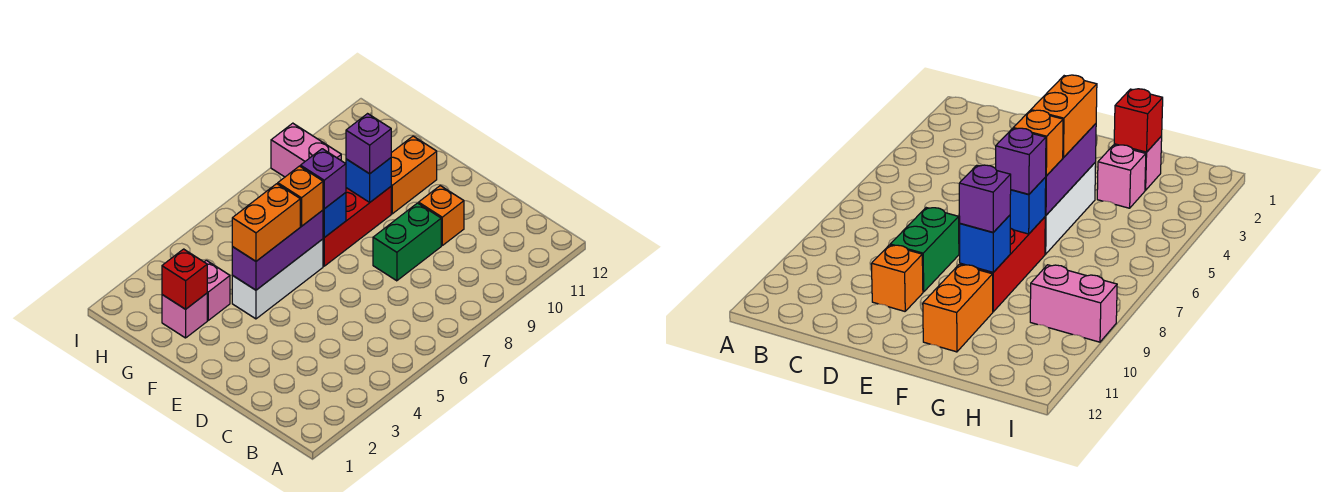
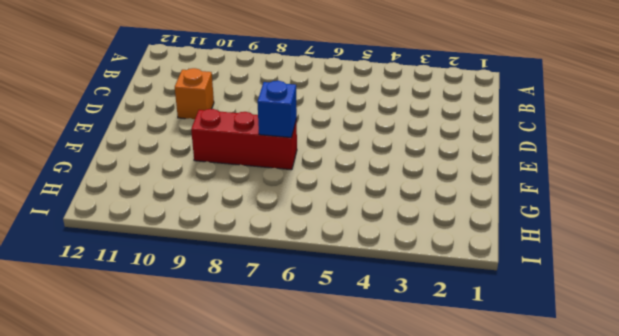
none -> green brick D8:D9 level 1
none -> white brick F4:F6 level 1
none -> orange brick F10:F11 level 1

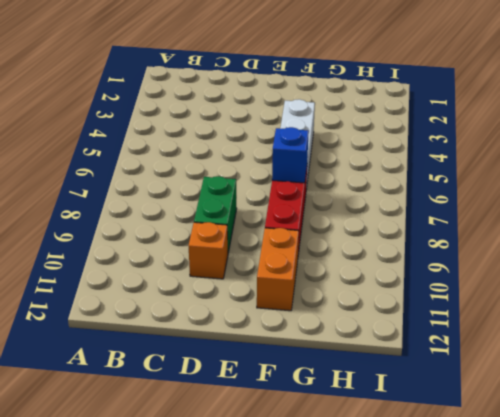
none -> pink brick G2 level 1
none -> pink brick G3 level 1
none -> pink brick H9:I9 level 1

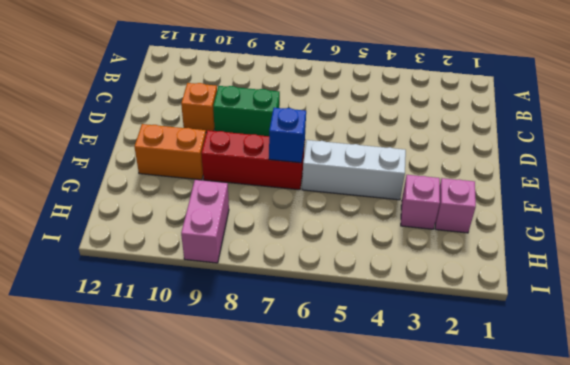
none -> purple brick F4:F6 level 2
none -> blue brick F9 level 2
none -> red brick G2 level 2

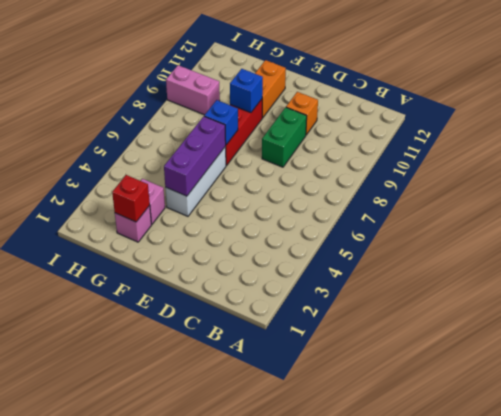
none -> orange brick F4:F5 level 3
none -> orange brick F6 level 3
none -> purple brick F7 level 3

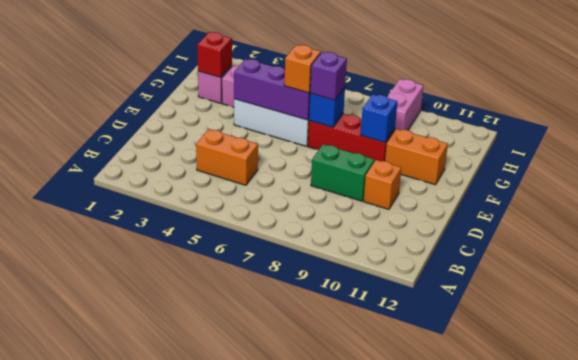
orange brick C4:C5 level 1 -> orange brick F4:F5 level 3
none -> purple brick F9 level 3

